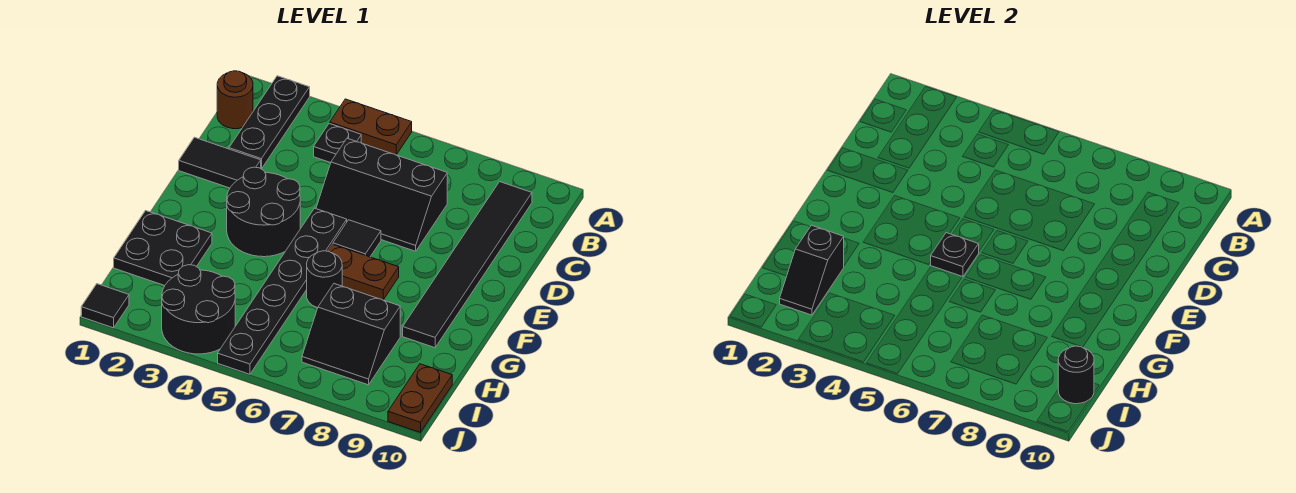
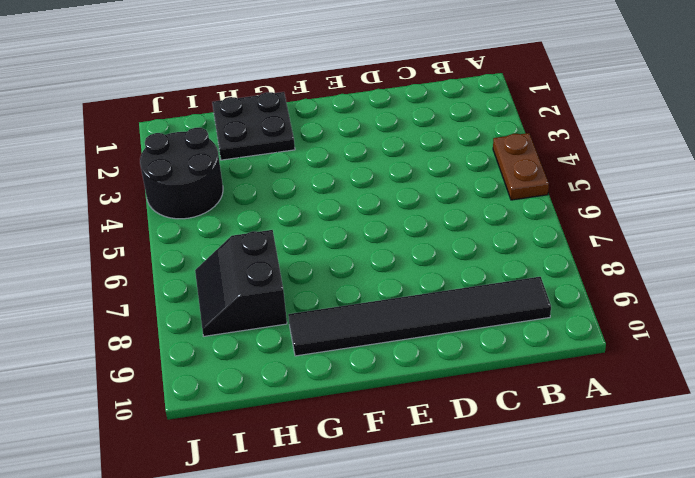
none -> black plate A2:C2 level 1
none -> brown round brick B1 level 1
none -> black plate B4 level 1

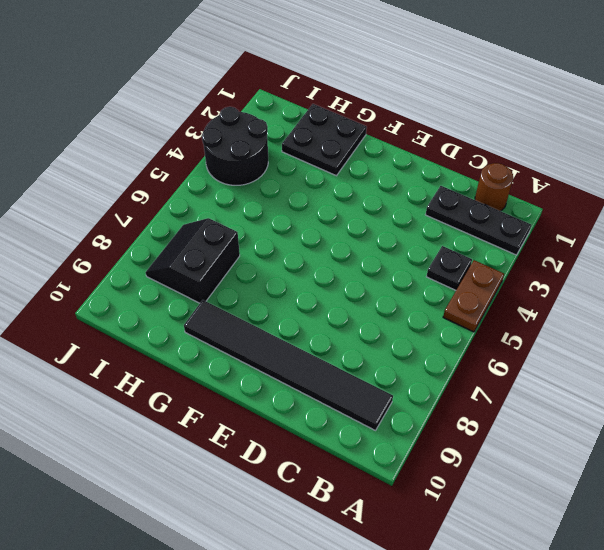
none -> black slope C5:D7 level 1 top C
none -> black tile D1:D2 level 1
none -> black round brick E3:F4 level 1

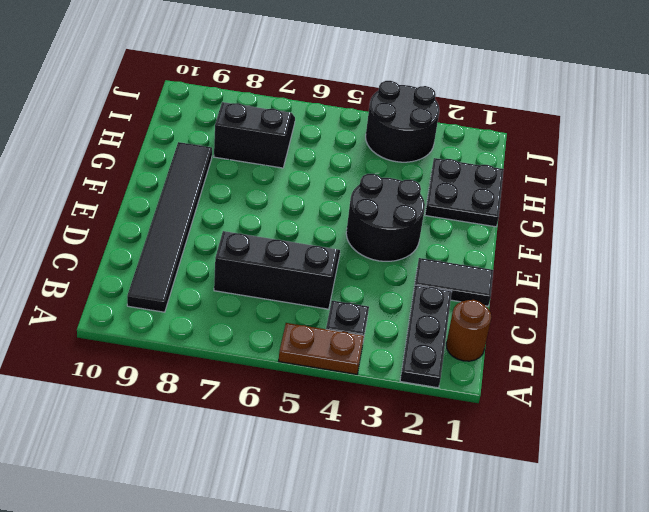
none -> black plate E5:J5 level 1
none -> black tile E6 level 1
none -> brown plate F6:F7 level 1

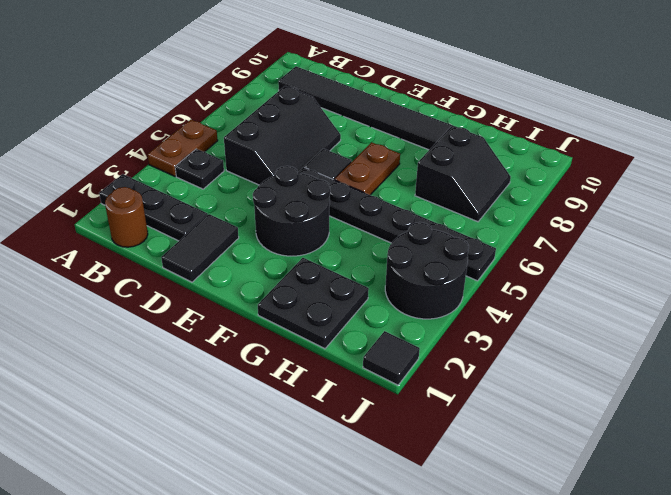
none -> black round brick G6 level 1
none -> brown plate I10:J10 level 1
none -> black plate F5 level 2

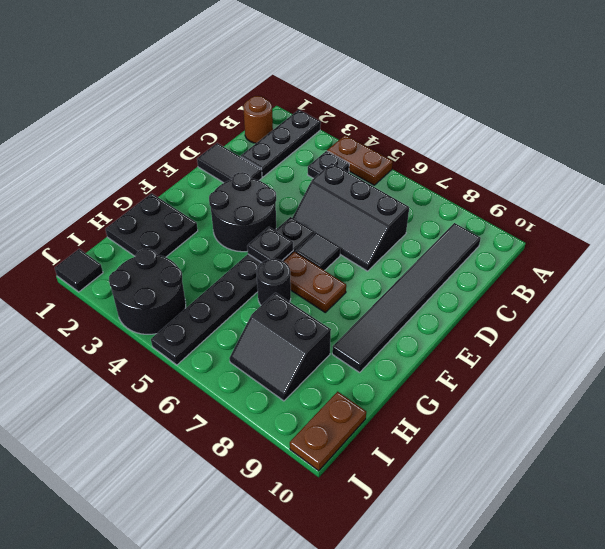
none -> black slope H2:I2 level 2 top H
none -> black round brick I10 level 2

